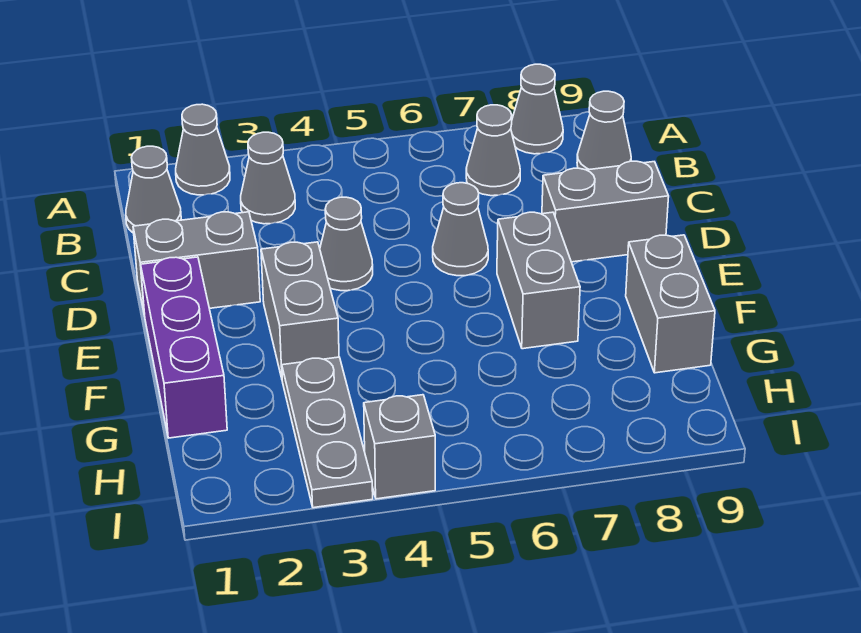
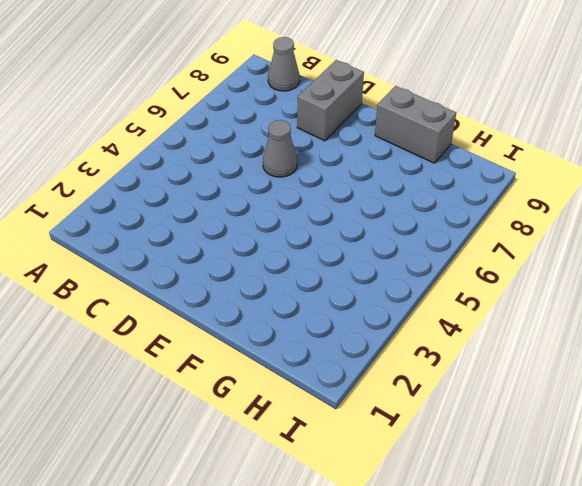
none -> grey cone A2 level 1
none -> grey cone A8 level 1
none -> grey cone B1 level 1

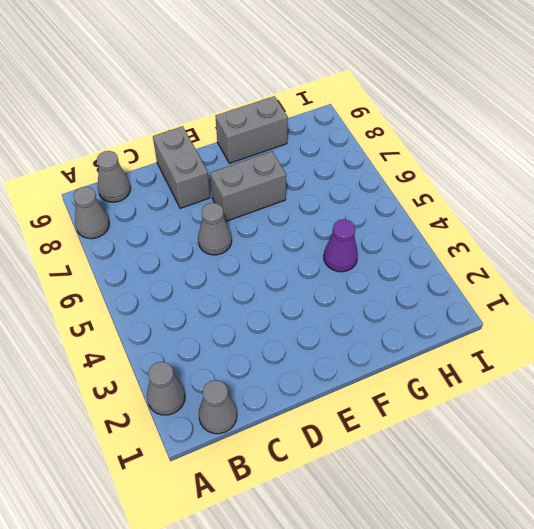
purple cone G4 level 1 -> none
none -> grey cone B3 level 1
none -> grey cone B7 level 1
none -> grey brick D1:D2 level 1

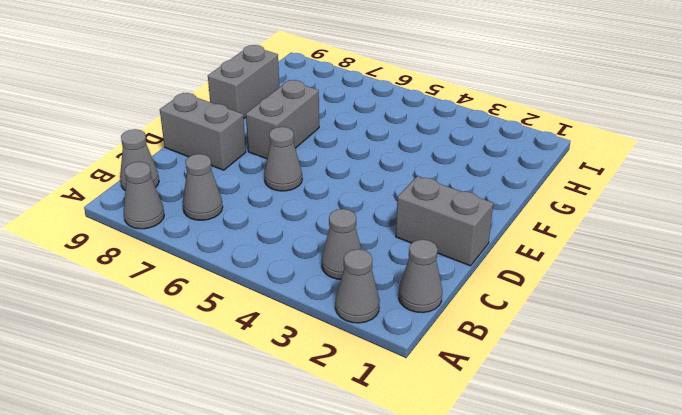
none -> grey cone D4 level 1
none -> purple brick E1:G1 level 1
none -> grey brick E3:F3 level 1

